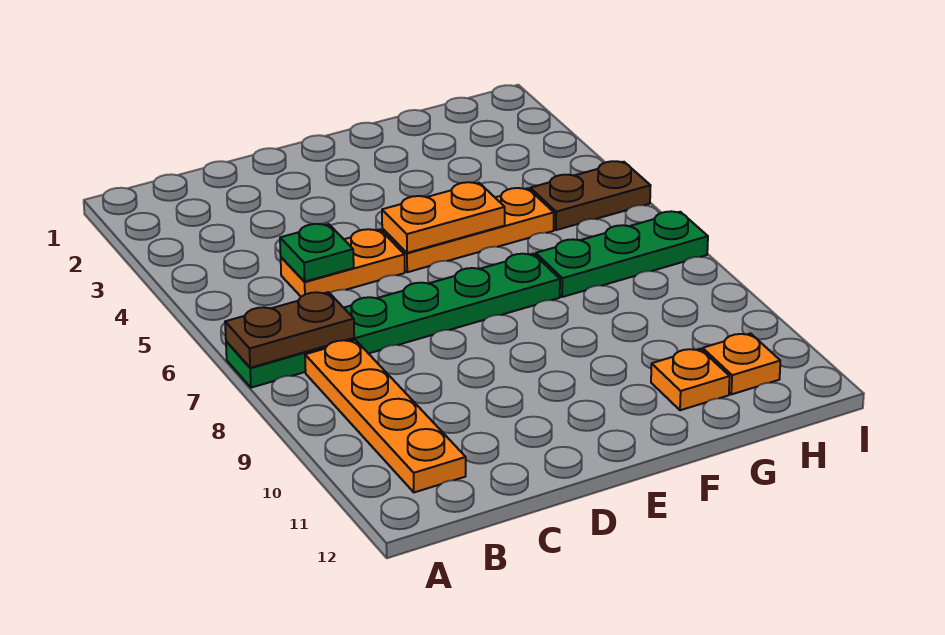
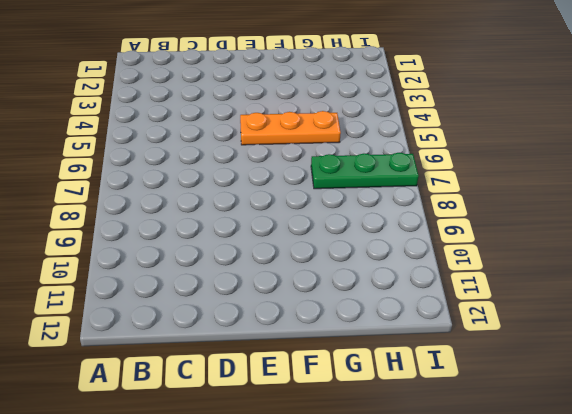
none -> green plate A7:F7 level 1
none -> orange plate B8:B11 level 1

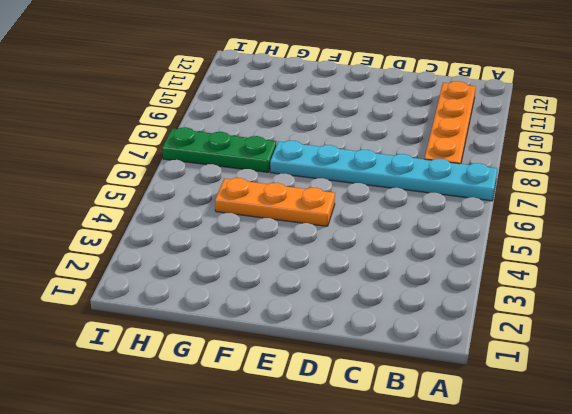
cyan plate A7:F7 level 1 -> green plate A7:F7 level 1
none -> orange plate C5:D5 level 1
none -> orange plate G11 level 1

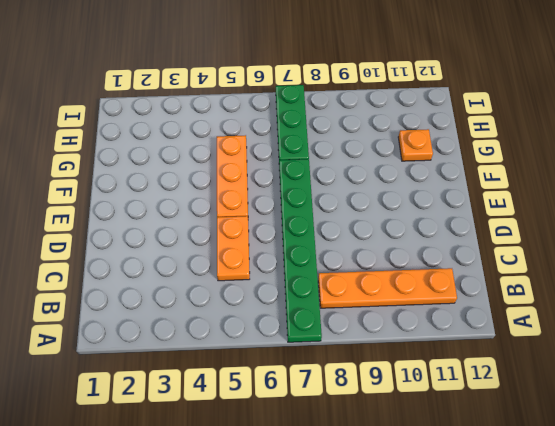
none -> brown plate H5:I5 level 1
none -> orange plate H11 level 1

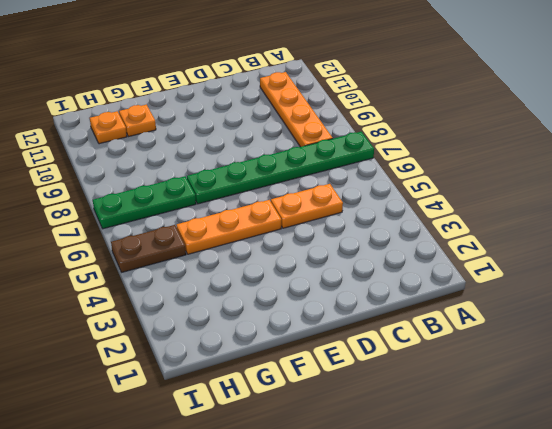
none -> brown plate A7:B7 level 2
none -> green plate C5 level 2

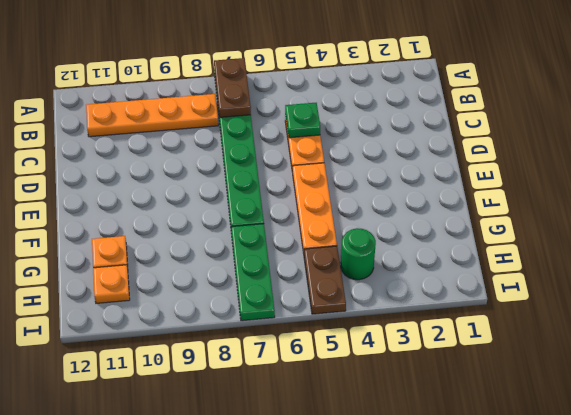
green round brick H4 level 1 -> none
none -> orange plate E5:F5 level 2

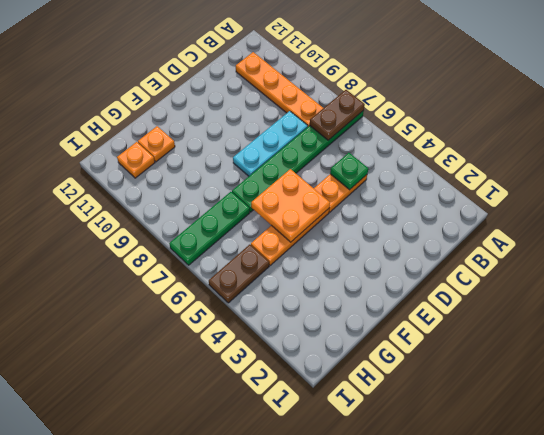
cyan plate C8:E8 level 1 -> none
orange plate E5:F6 level 2 -> orange plate E5:F5 level 2

